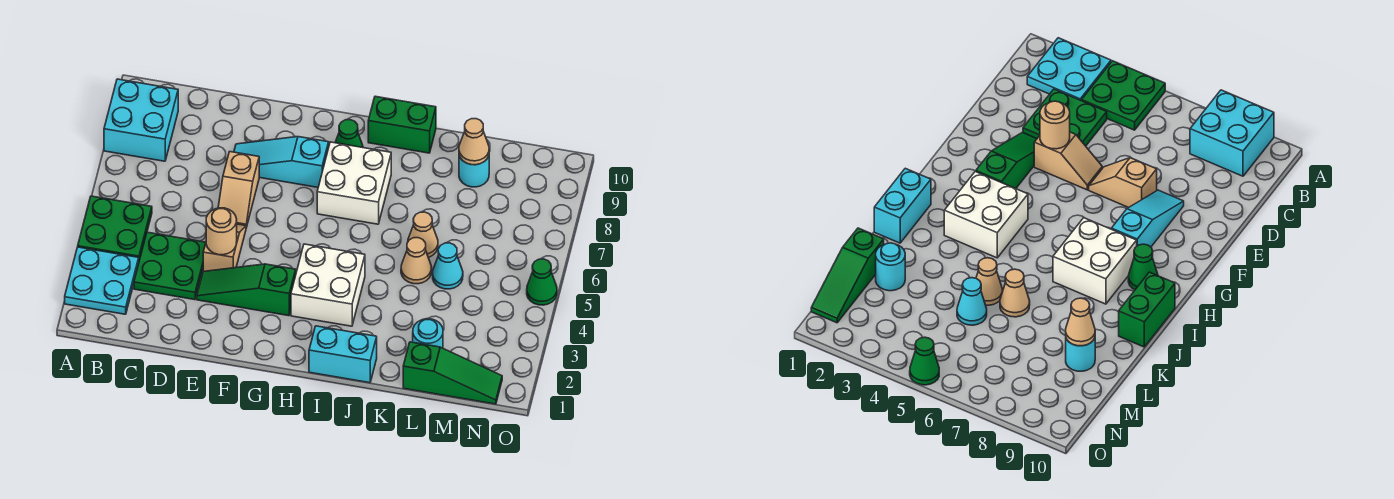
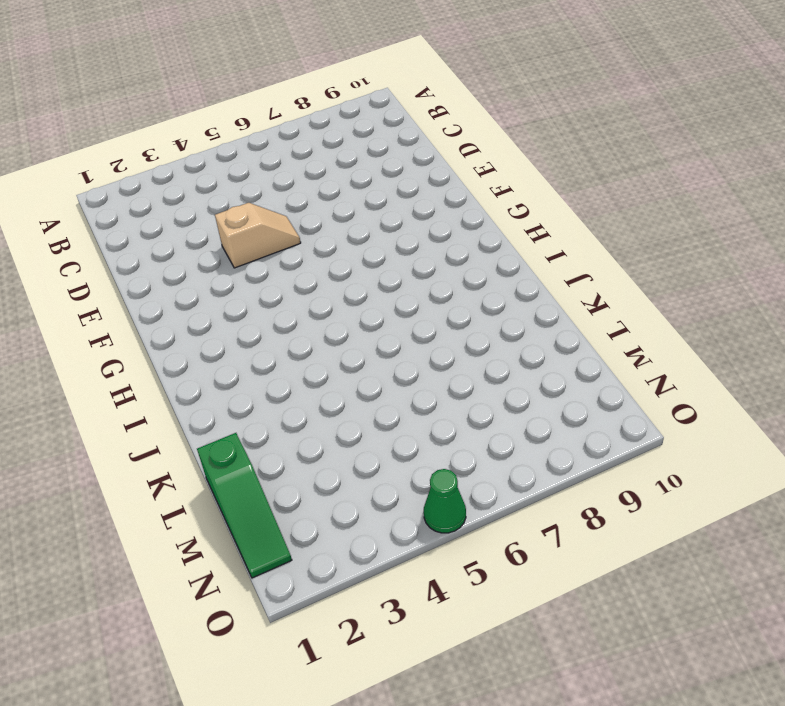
none -> cyan plate A2:B3 level 1
none -> green plate A4:B5 level 1
none -> cyan brick A8:B9 level 1

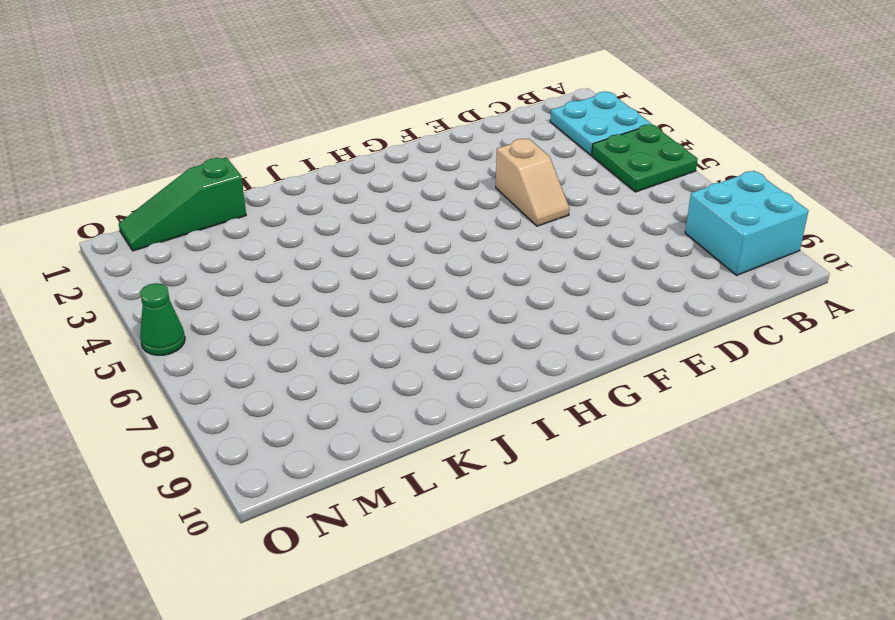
none -> green plate C3:D4 level 1
none -> green slope E3:G3 level 1 top G
none -> tan slope E6:E7 level 1 top 7

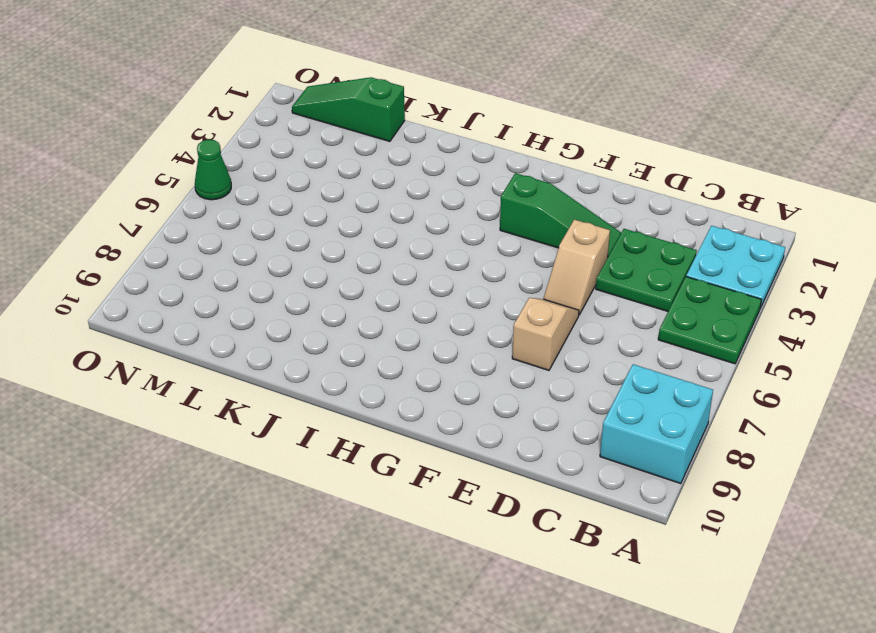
none -> cyan slope E8:G8 level 1 top G
none -> white brick H3:I4 level 1
none -> white brick H7:I8 level 1

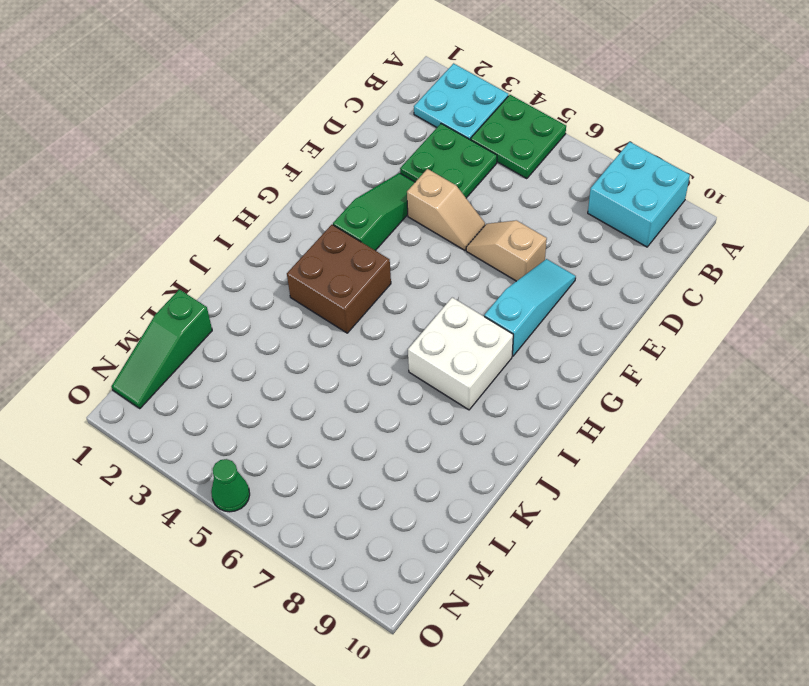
brown brick H3:I4 level 1 -> white brick H3:I4 level 1
none -> green cone H9 level 1
none -> cyan brick I1:J1 level 1
none -> green brick I10:J10 level 1

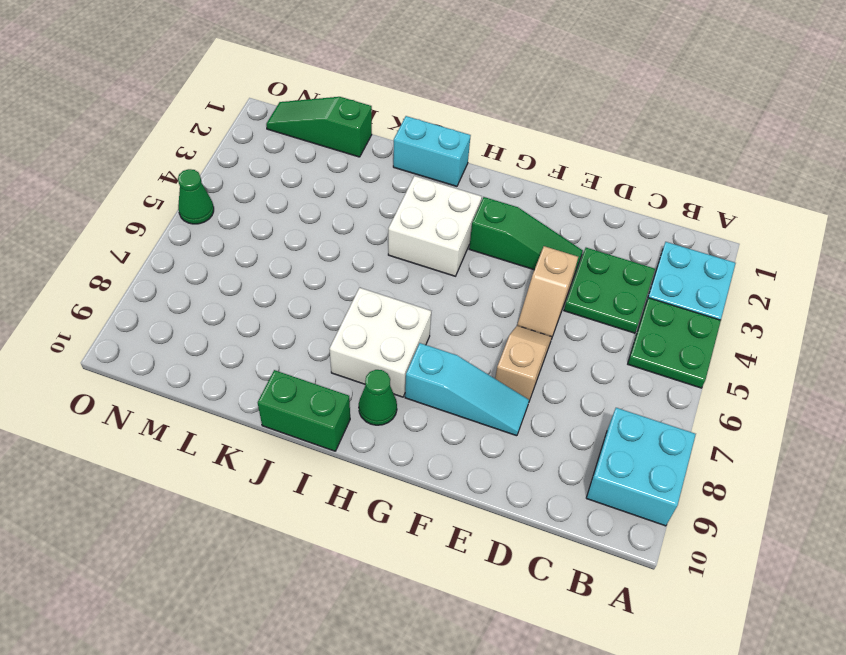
none -> tan cone K5 level 1
none -> tan cone K6 level 1
none -> cyan round brick L2 level 1

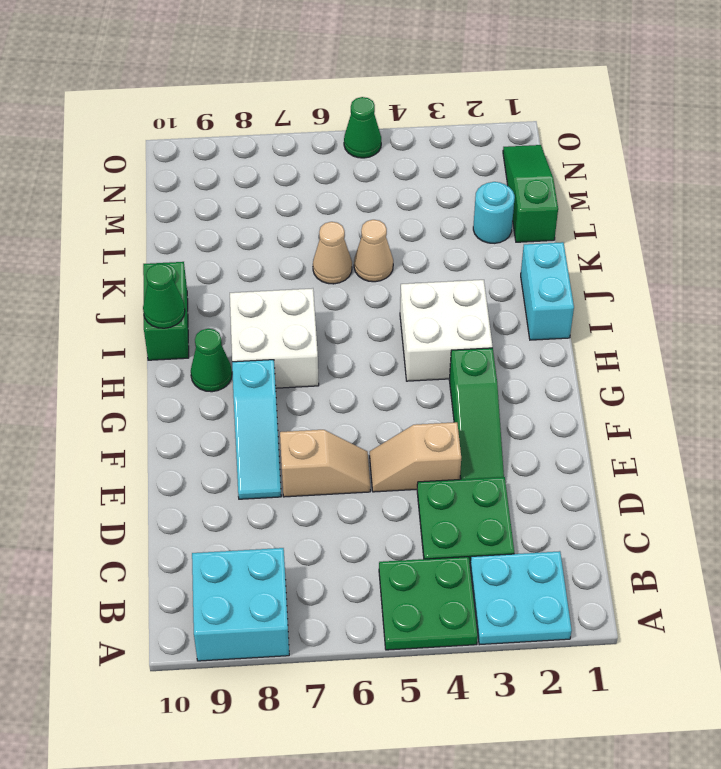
green cone I10 level 2 -> none
none -> cyan cone L5 level 1
none -> cyan round brick L9 level 1
none -> tan round brick E4 level 2

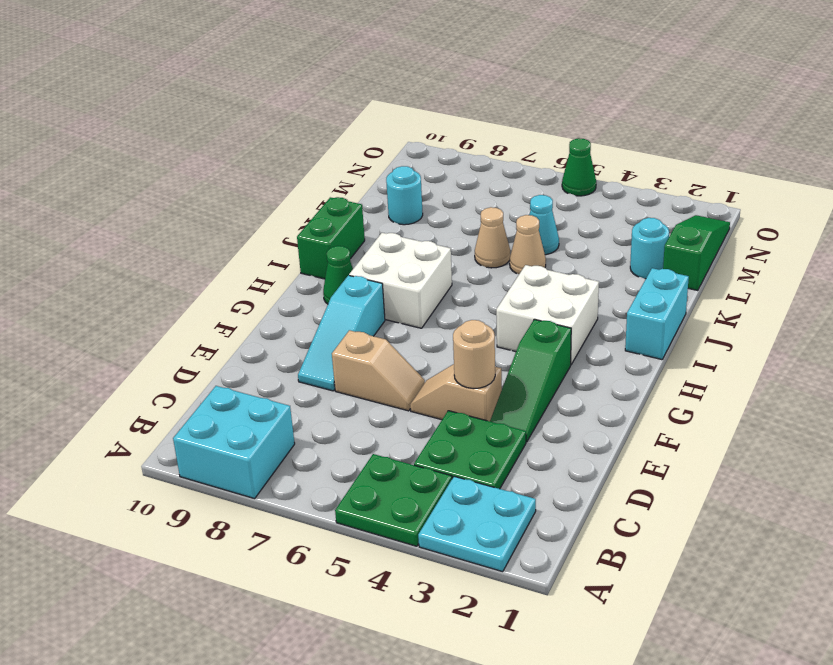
none -> tan cone L9 level 2

